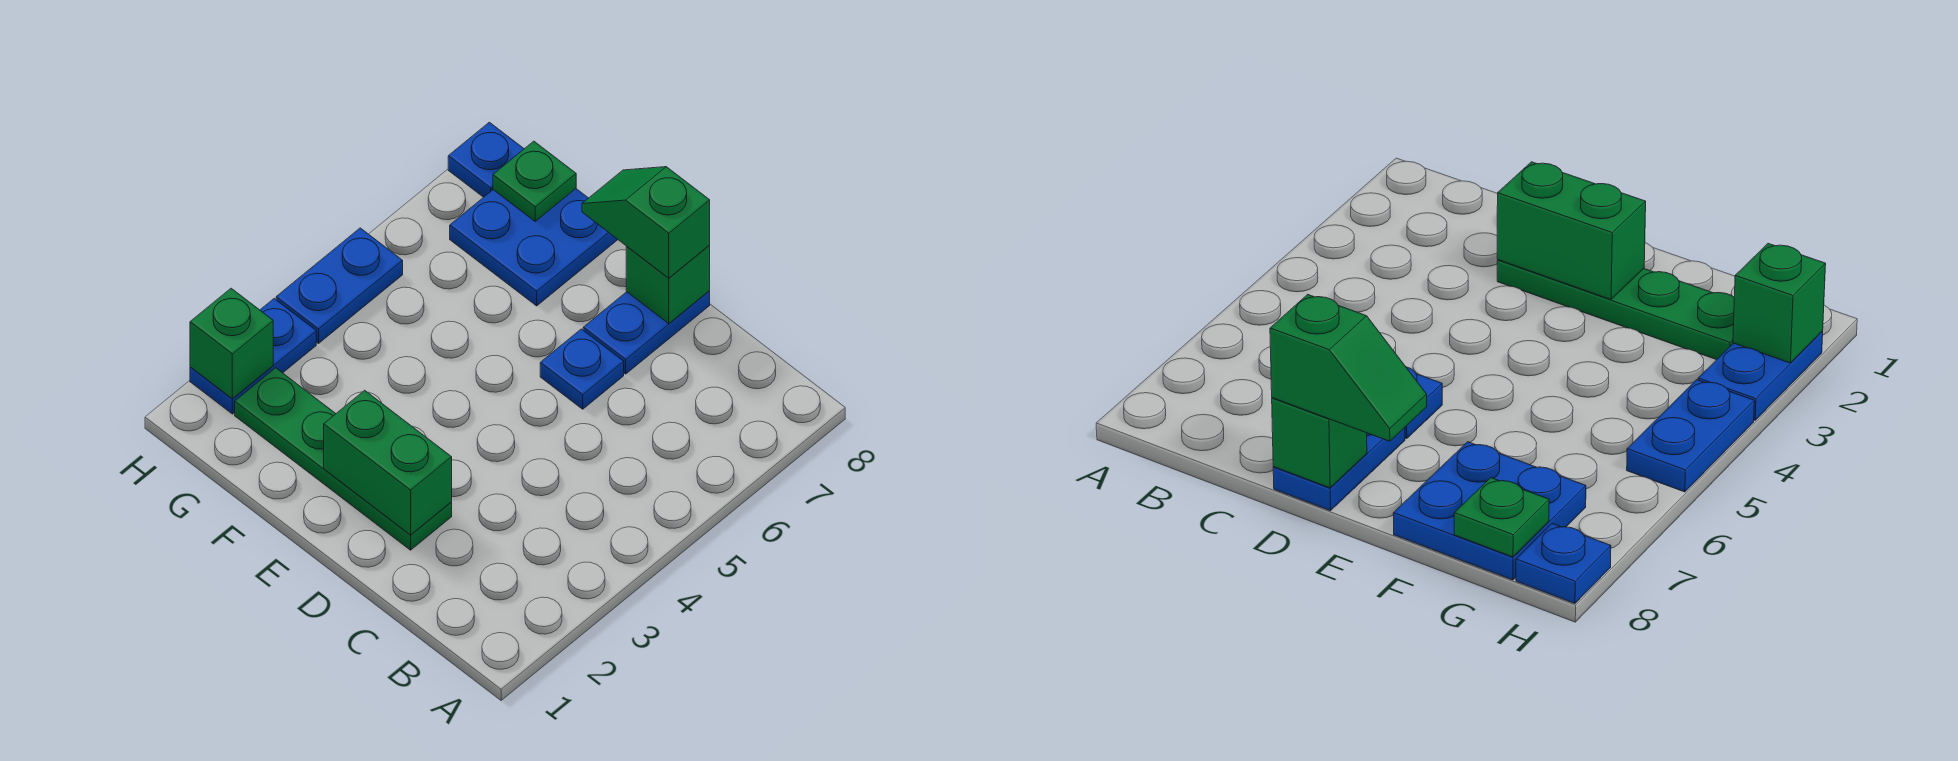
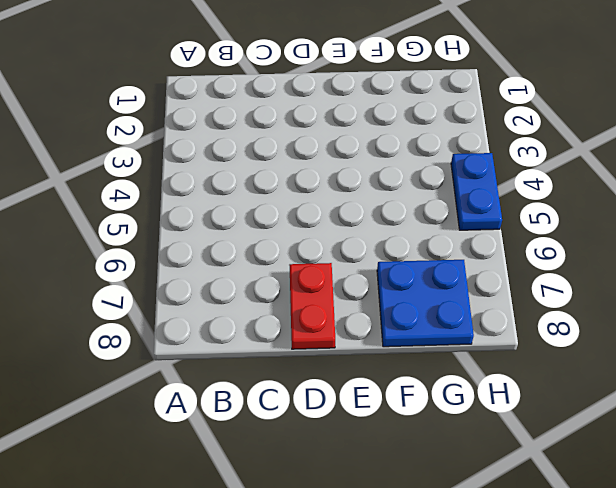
red plate D7:D8 level 1 -> blue plate D7:D8 level 1
none -> green plate D2:G2 level 1
none -> blue plate D6 level 1
none -> blue plate H2:H3 level 1

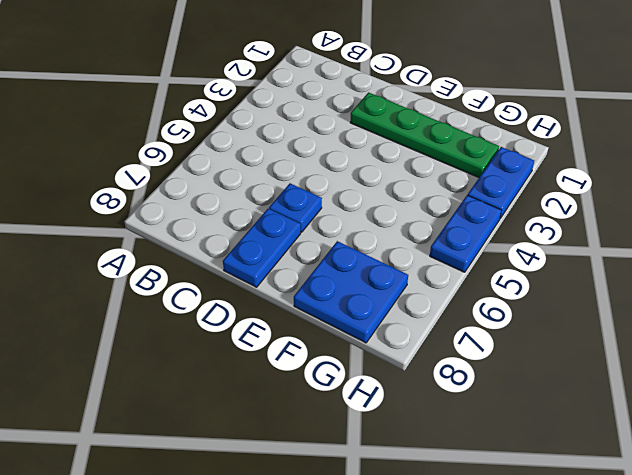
none -> blue plate H8 level 1
none -> green brick D2:E2 level 2
none -> green brick D8 level 2

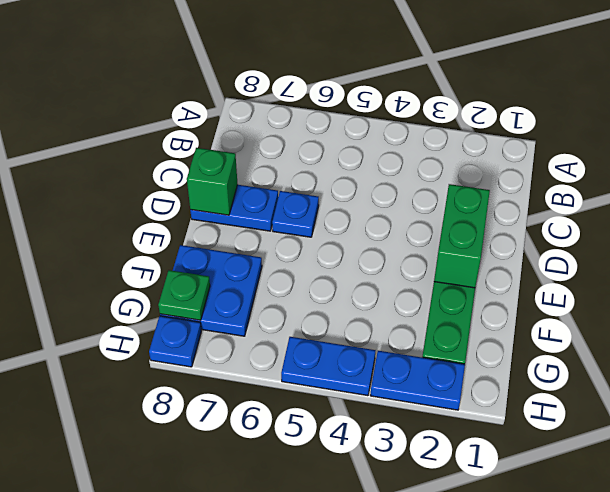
none -> green brick H2 level 2
none -> green slope D8:E8 level 3 top D

